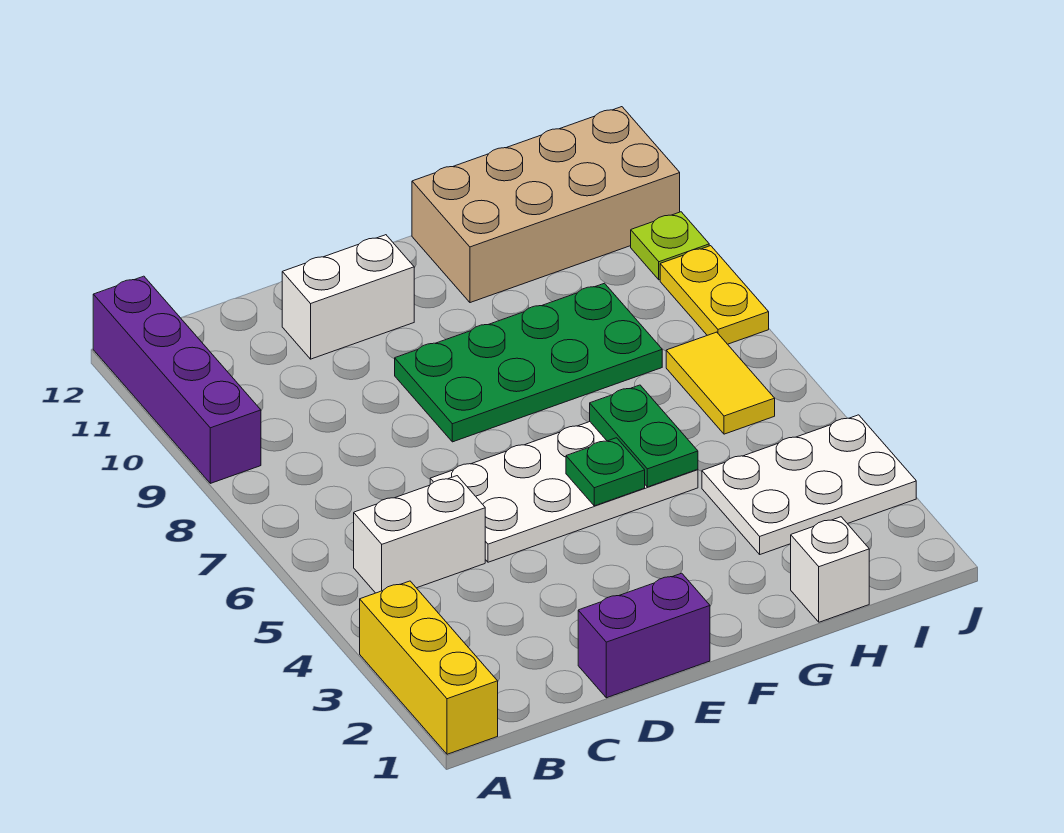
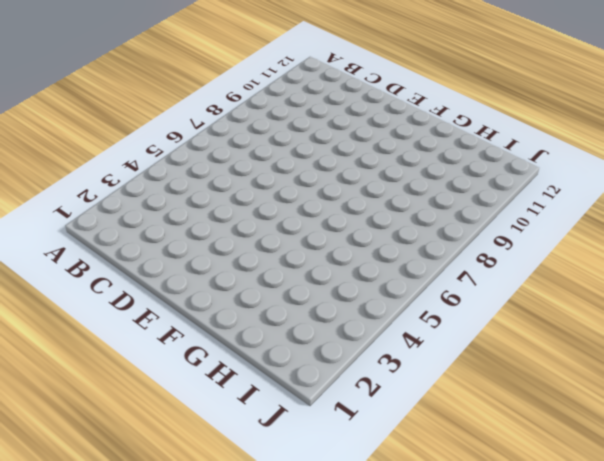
none -> yellow brick A1:A3 level 1
none -> purple brick A9:A12 level 1
none -> white brick B5:C5 level 1

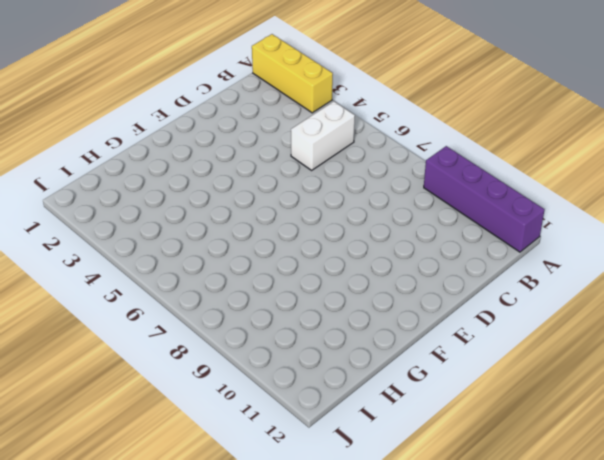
none -> purple brick D1:E1 level 1
none -> white plate D5:G6 level 1
none -> white brick D11:E11 level 1

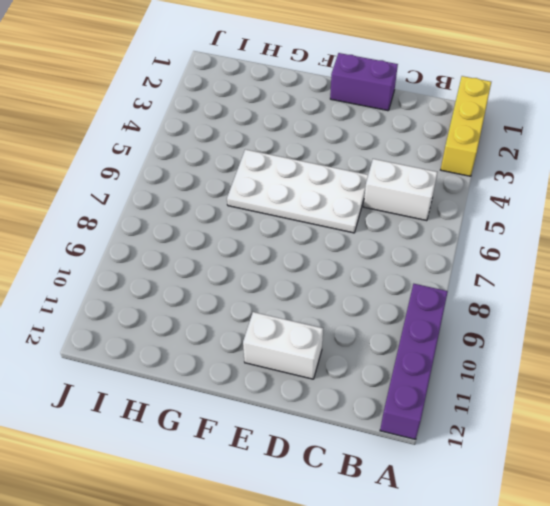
none -> green plate E8:H9 level 1
none -> tan brick G11:J12 level 1
none -> white brick H1 level 1

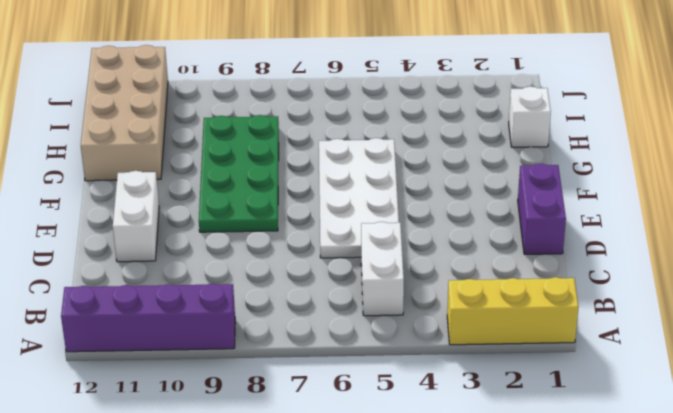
none -> white plate H3:J4 level 1
none -> yellow tile I6:I7 level 1
none -> yellow plate J8:J9 level 1

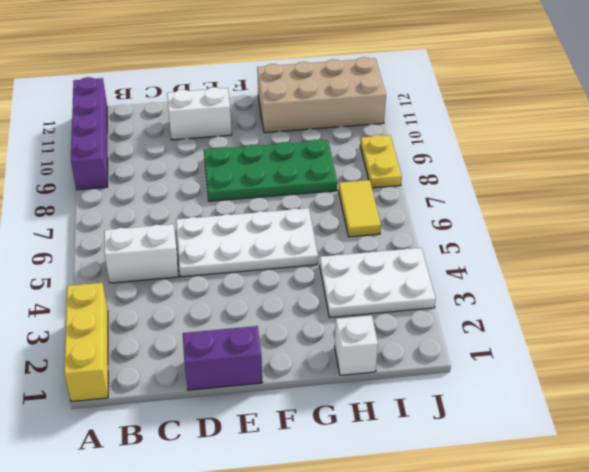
none -> lime plate J10 level 1
none -> green plate F5 level 2
none -> green plate G5:G6 level 2

